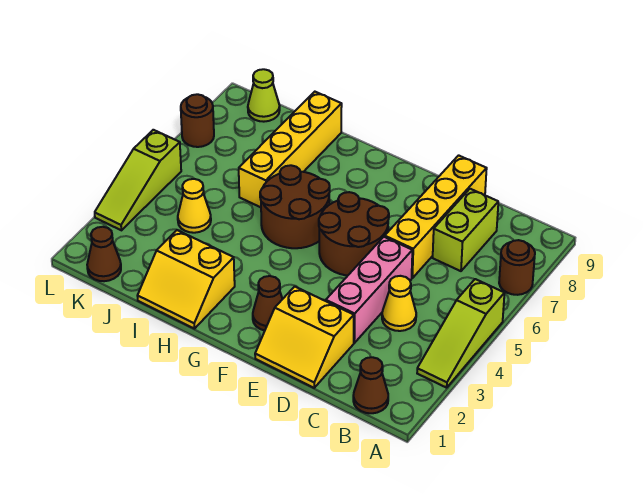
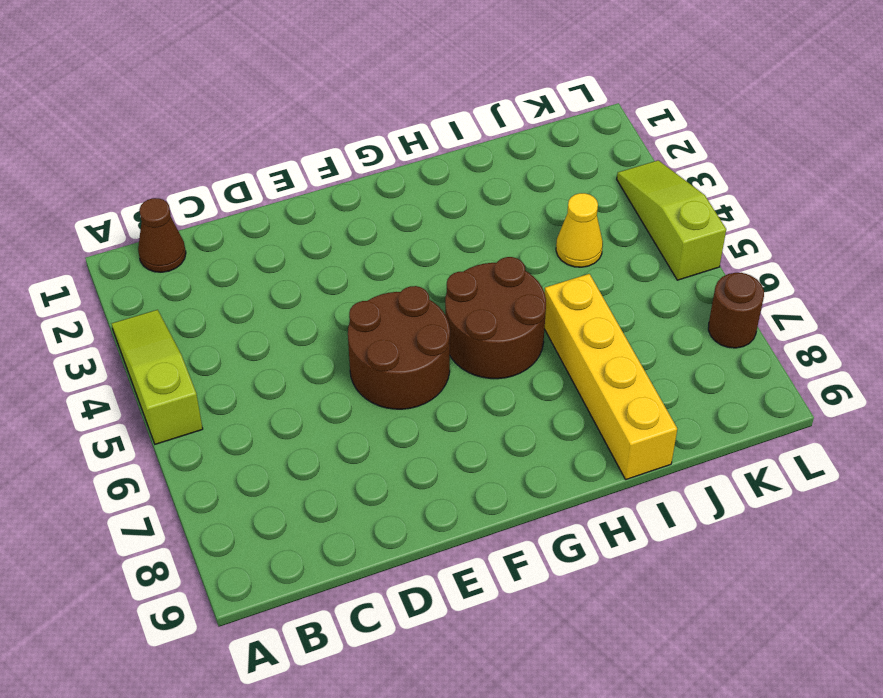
none -> brown round brick A7 level 1
none -> yellow cone C4 level 1
none -> lime brick C7:C8 level 1

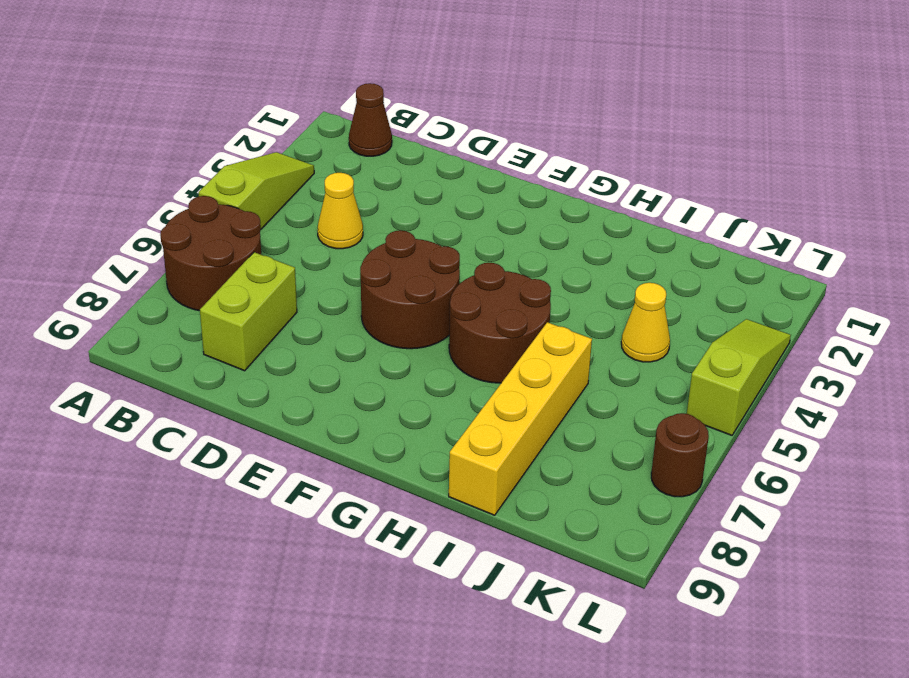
brown round brick A6:B7 level 1 -> brown round brick A7 level 1
none -> yellow slope D1:E2 level 1 top 2
none -> pink brick D3:D5 level 1
none -> yellow brick D6:D9 level 1

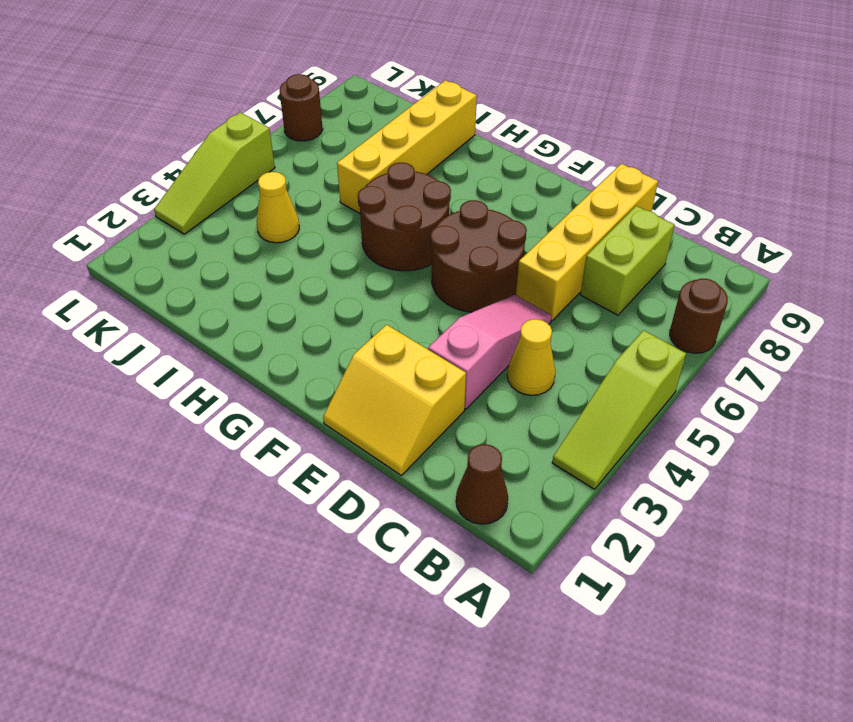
pink slope D3:D5 level 1 top 3 -> pink brick D3:D5 level 1
none -> brown cone F2 level 1
none -> yellow slope H1:I2 level 1 top 2
none -> brown cone K1 level 1

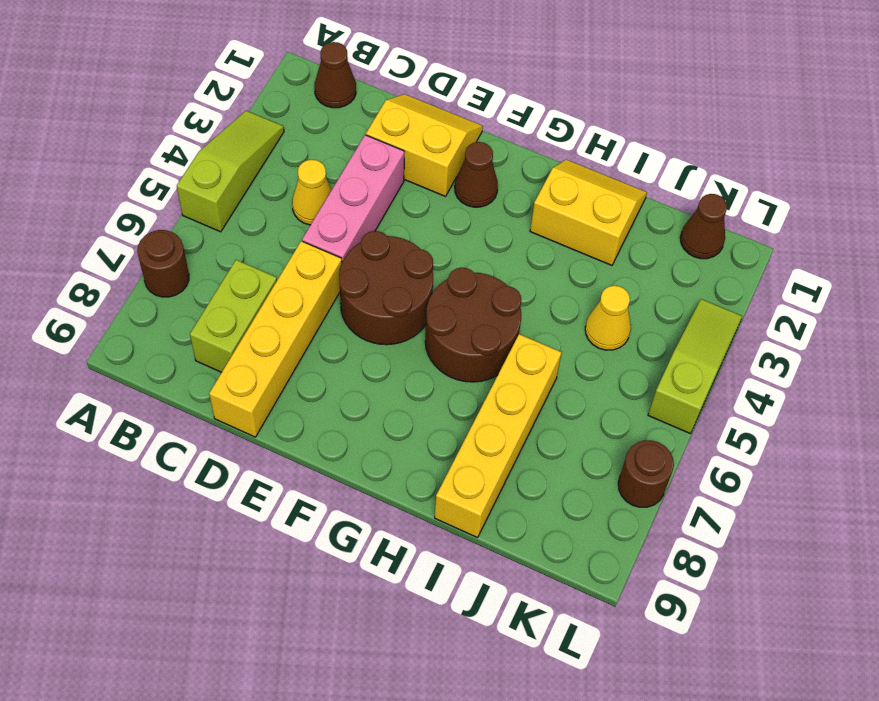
none -> lime cone K9 level 1

